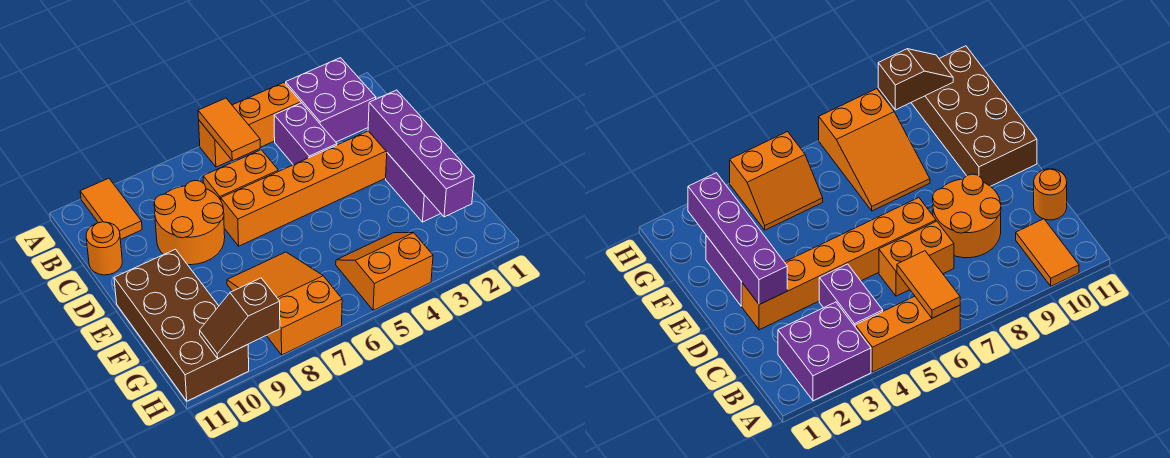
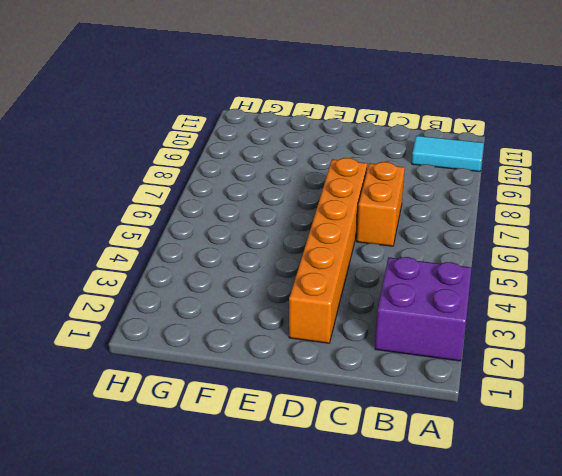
cyan tile A10:B10 level 1 -> orange tile A10:B10 level 1
none -> orange brick A4:A6 level 1
none -> purple brick B4:C4 level 1
none -> orange round brick C8:D9 level 1

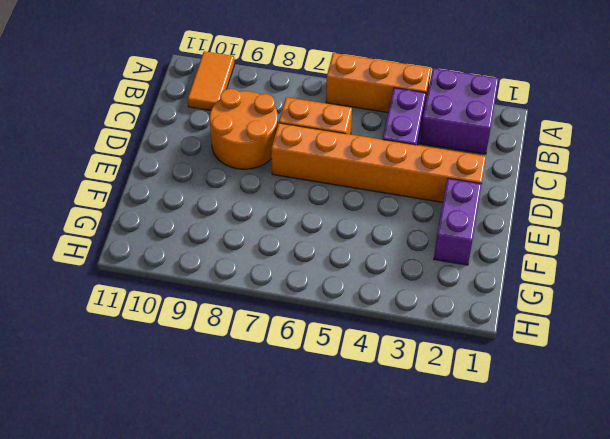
none -> orange round brick C11 level 1
none -> brown brick E10:H11 level 1
none -> orange slope F7:H8 level 1 top H

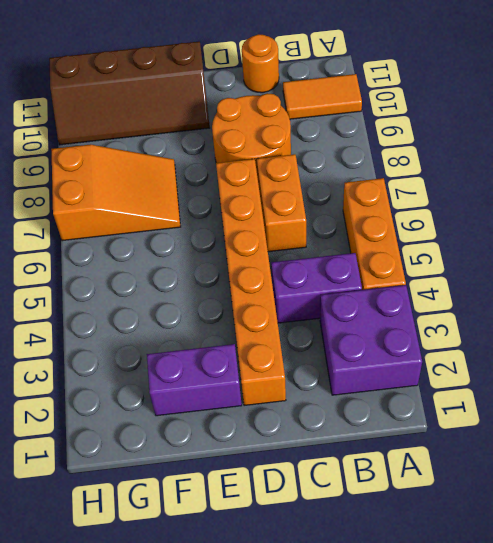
brown slope E10:H11 level 1 top 11 -> brown brick E10:H11 level 1
none -> orange slope G4:H5 level 1 top H
none -> orange tile A6:B6 level 2
none -> purple brick D2:G2 level 2

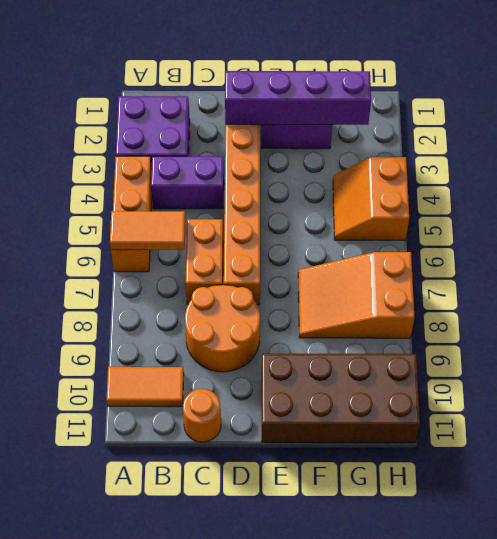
none -> brown slope H9:H10 level 2 top 9

